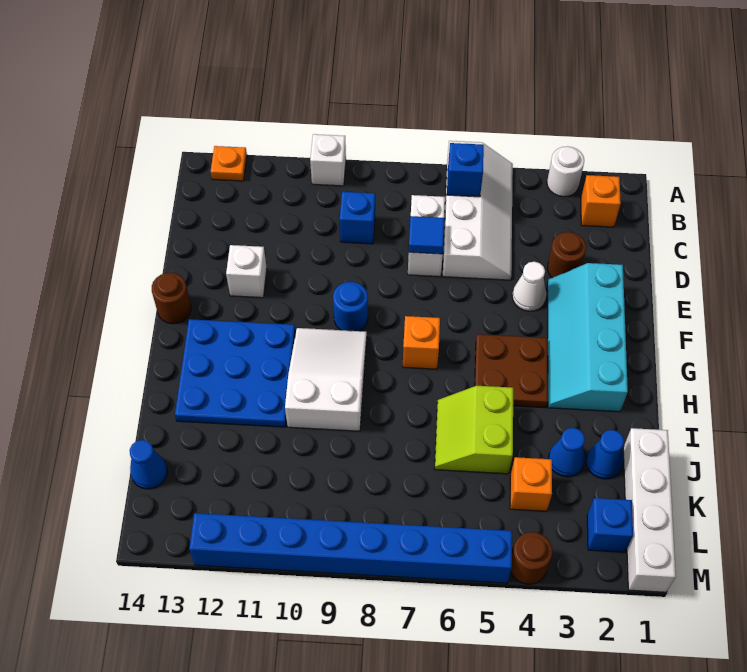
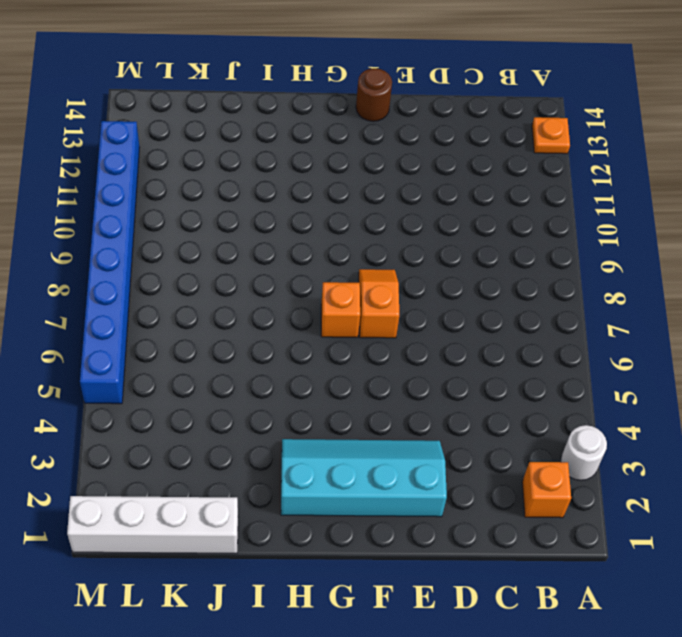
orange slope F7:F8 level 1 top 7 -> none
none -> white slope A5:D6 level 1 top 6
none -> white brick A10 level 1
none -> white brick C7:D7 level 1

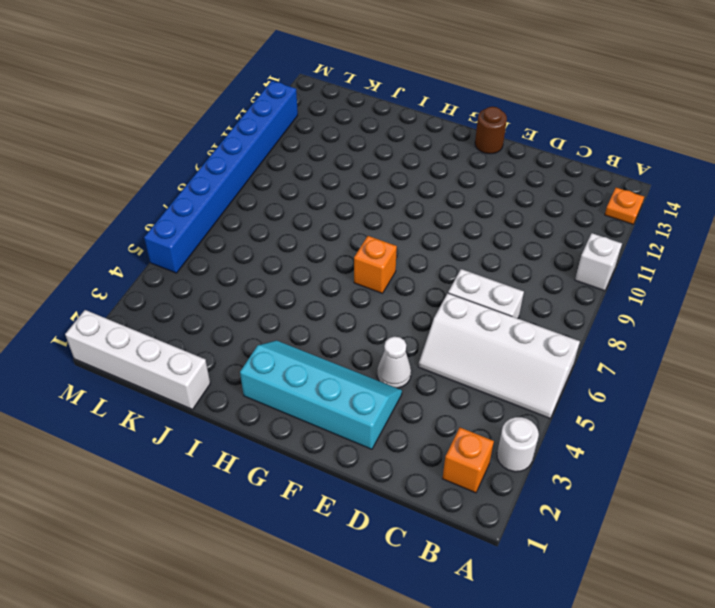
none -> blue brick C9 level 1
none -> brown round brick D3 level 1
none -> white brick E12 level 1

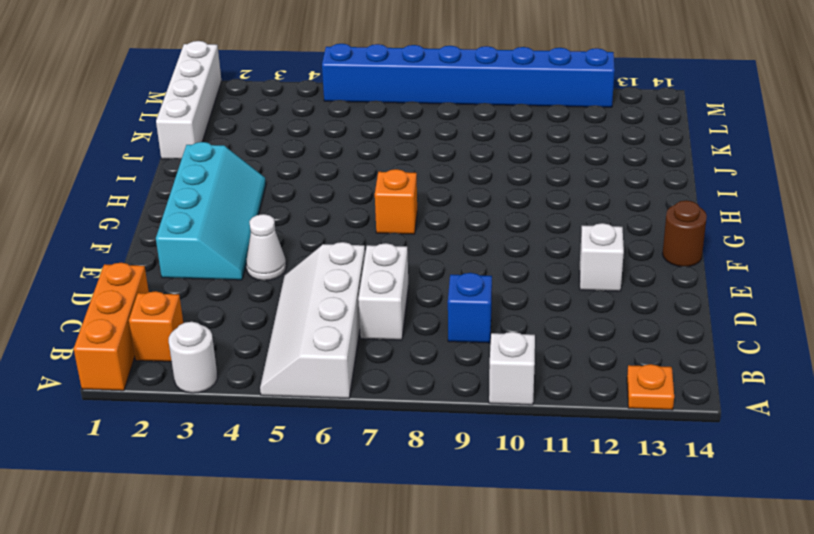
orange brick A1:C1 level 1 -> none
none -> brown round brick D3 level 1
none -> blue round brick F9 level 1
none -> brown plate G4:H5 level 1

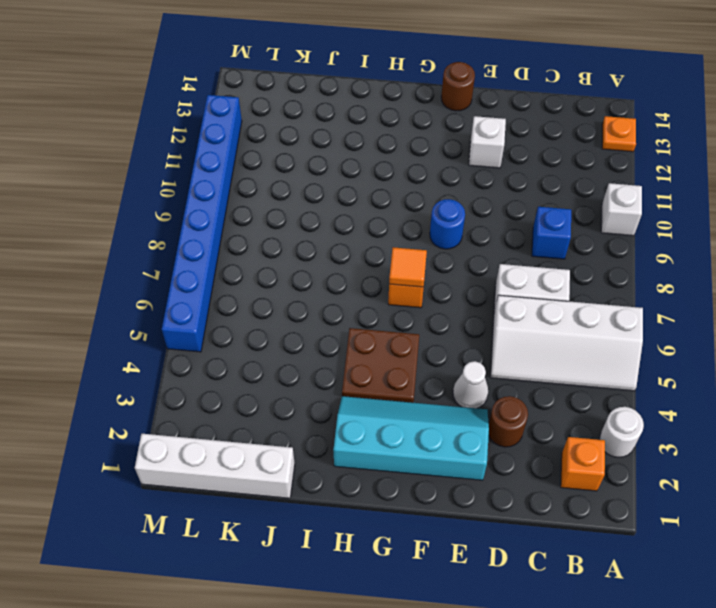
orange tile G7 level 2 -> none
none -> white slope G9:I10 level 1 top I
none -> blue plate G11:I13 level 1
none -> lime slope I5:J6 level 1 top 5

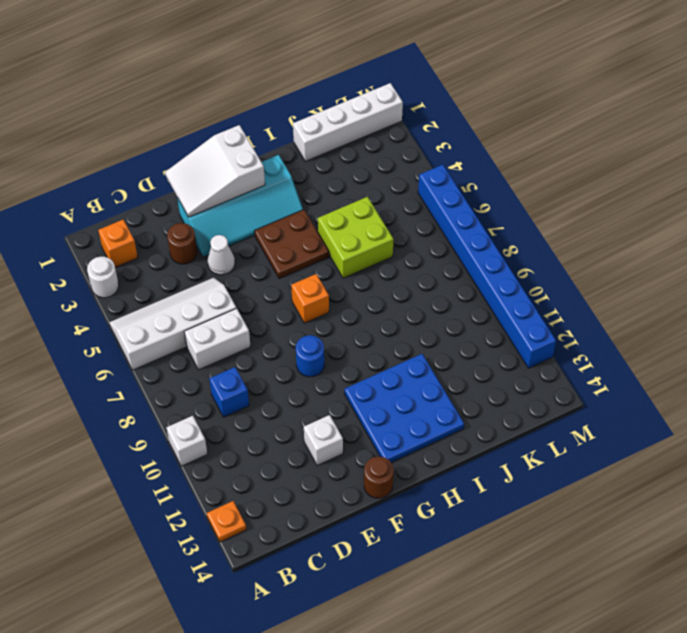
white slope E1:G2 level 2 top G -> white slope G9:I10 level 1 top I
lime brick I5:J6 level 1 -> lime slope I5:J6 level 1 top 5
none -> blue cone J2 level 1
none -> blue cone J3 level 1
none -> orange brick K4 level 1

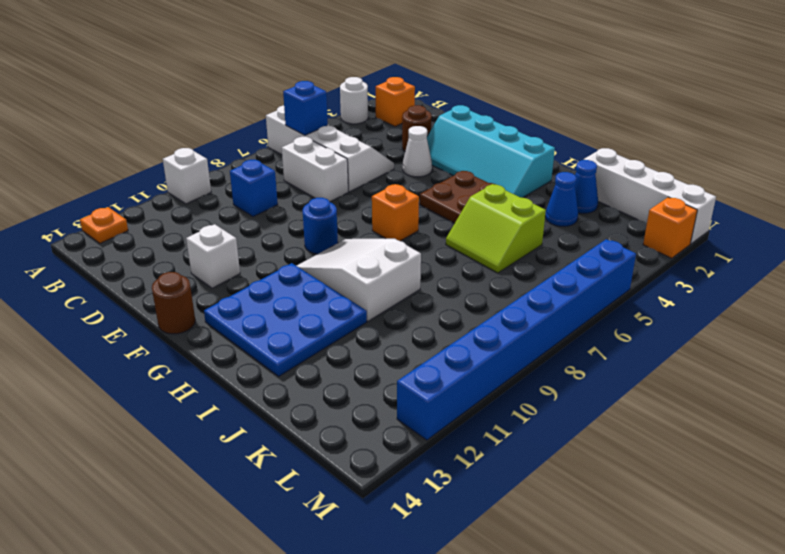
orange brick M2 level 1 -> orange brick K4 level 1
none -> blue cone K14 level 1
none -> blue brick L2 level 1
none -> brown round brick M4 level 1

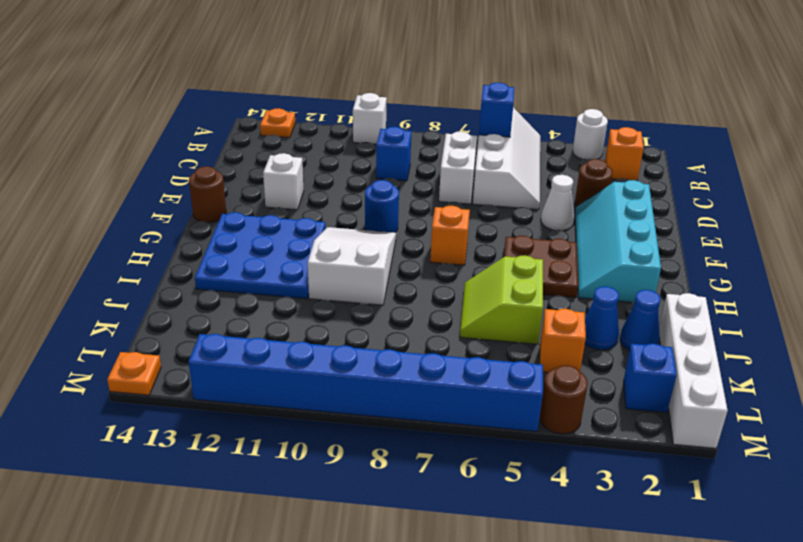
orange plate M14 level 1 -> none
none -> blue cone K14 level 1
none -> blue tile D7 level 2

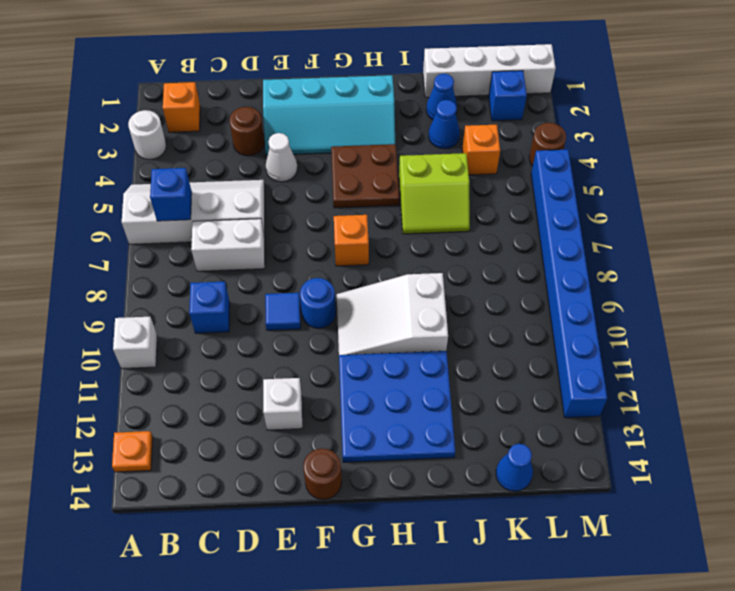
blue tile E9 level 1 -> blue tile D7 level 2

